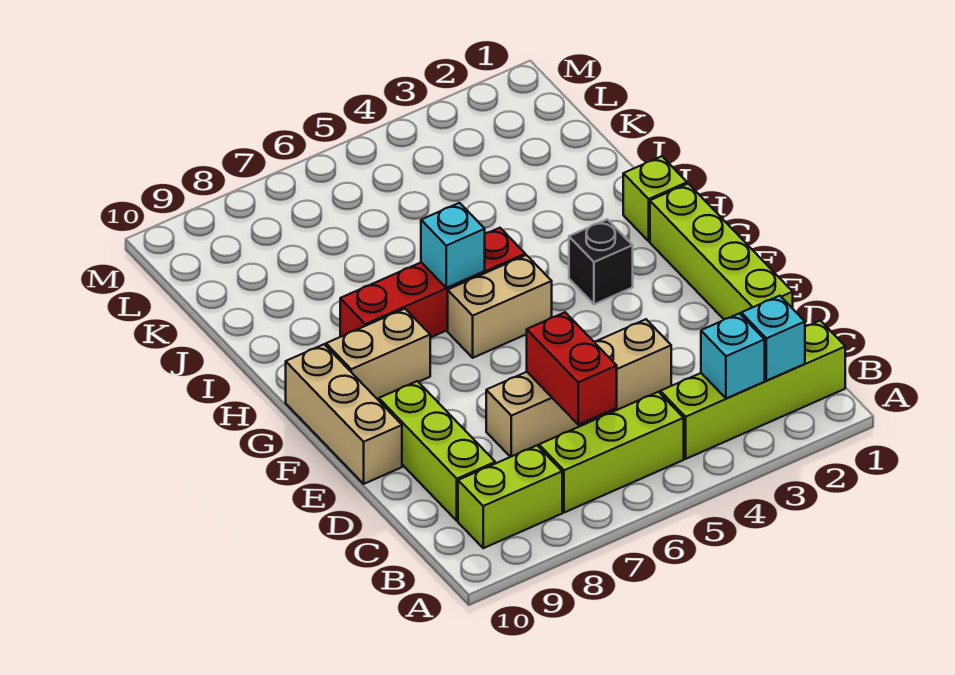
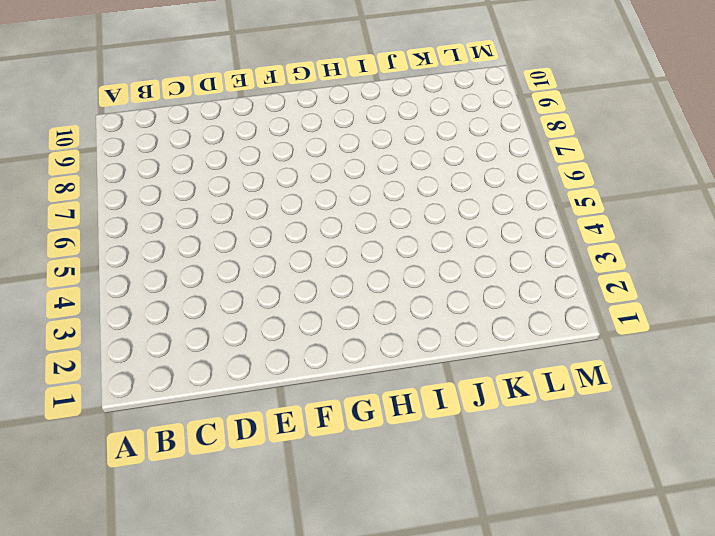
none -> lime brick B1:B4 level 1
none -> lime brick B5:B7 level 1
none -> lime brick B8:B9 level 1

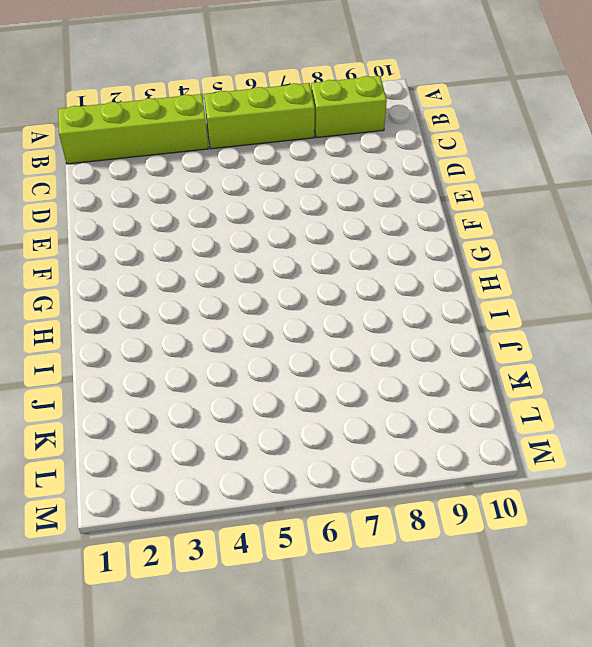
none -> lime brick C9:E9 level 1
none -> lime brick D1:G1 level 1
none -> tan brick D4:D7 level 1

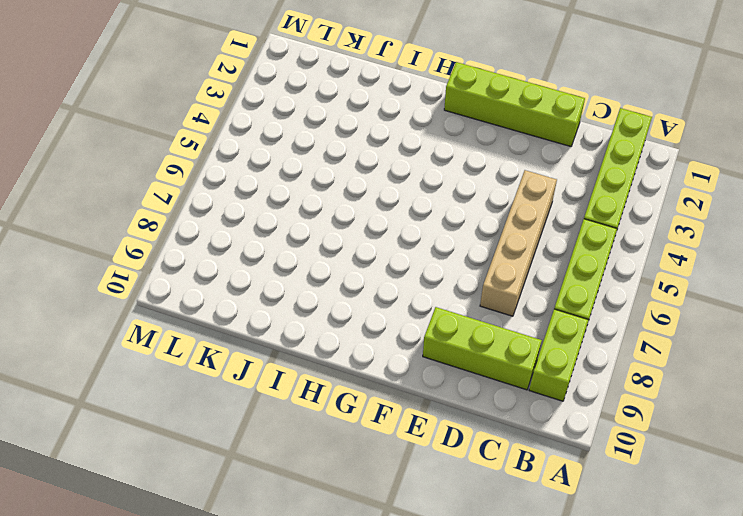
none -> tan brick E10:G10 level 1
none -> black brick G3 level 1
none -> tan brick G5:G6 level 1

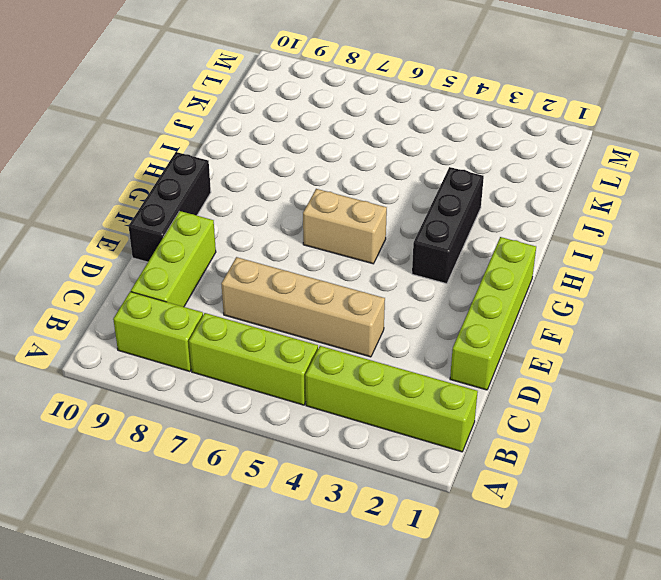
black brick E10:G10 level 1 -> tan brick E10:G10 level 1
black brick G3:I3 level 1 -> black brick G3 level 1
none -> tan brick G8:G9 level 1
none -> lime brick H1 level 1
none -> red brick H5:H8 level 1

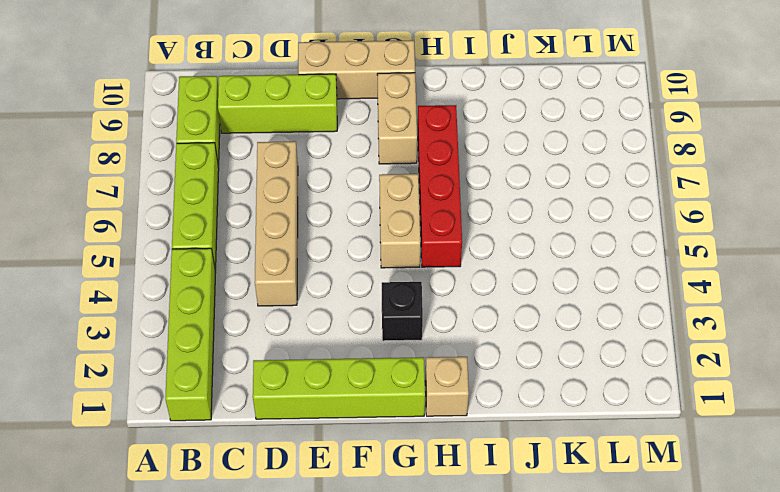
tan brick H1 level 1 -> lime brick H1 level 1
none -> cyan brick B2 level 2
none -> cyan brick B3 level 2
none -> red brick C6:D6 level 2

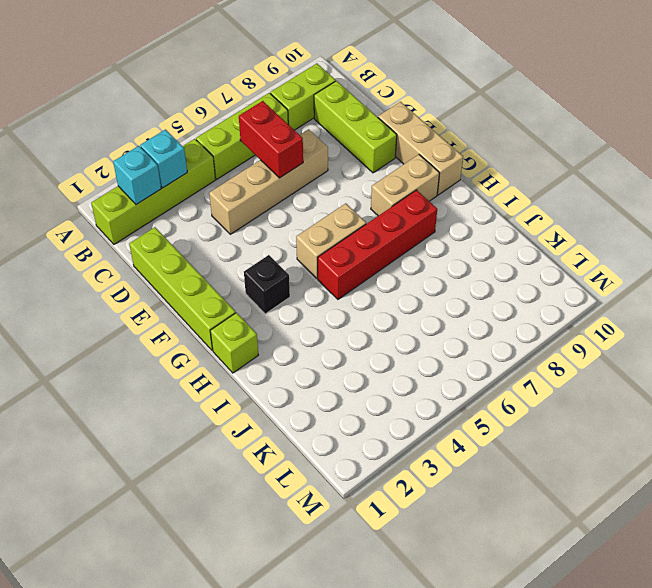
none -> cyan brick H6 level 2

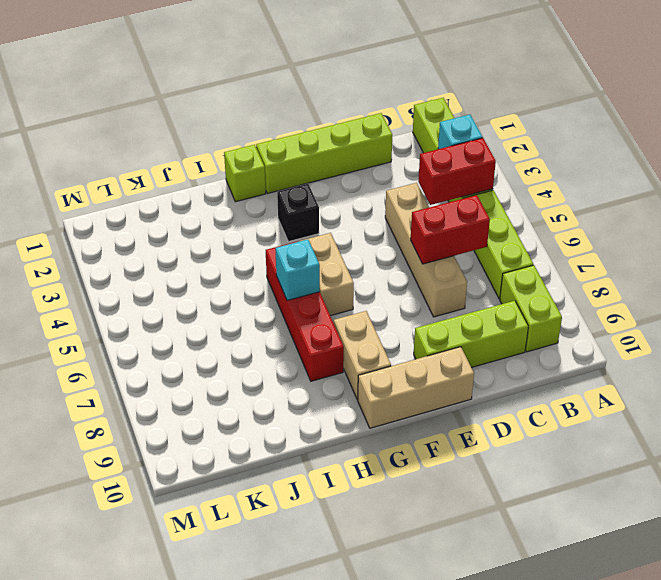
red brick B4:C4 level 2 -> none
none -> cyan brick B2 level 2

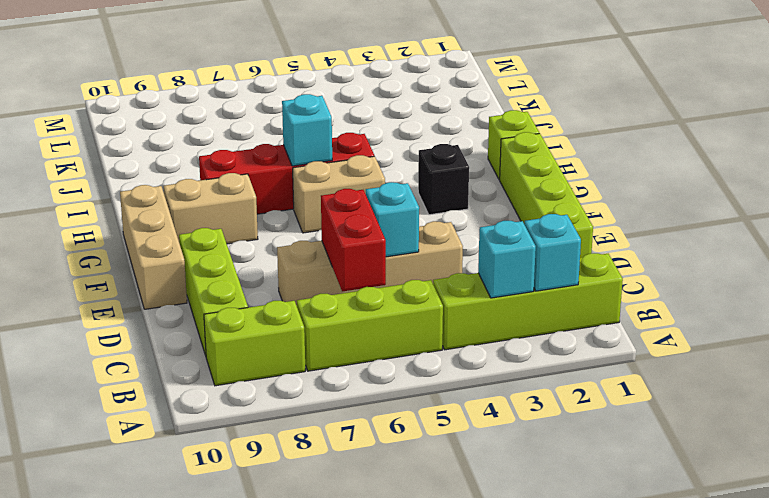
cyan brick D5 level 2 -> none

